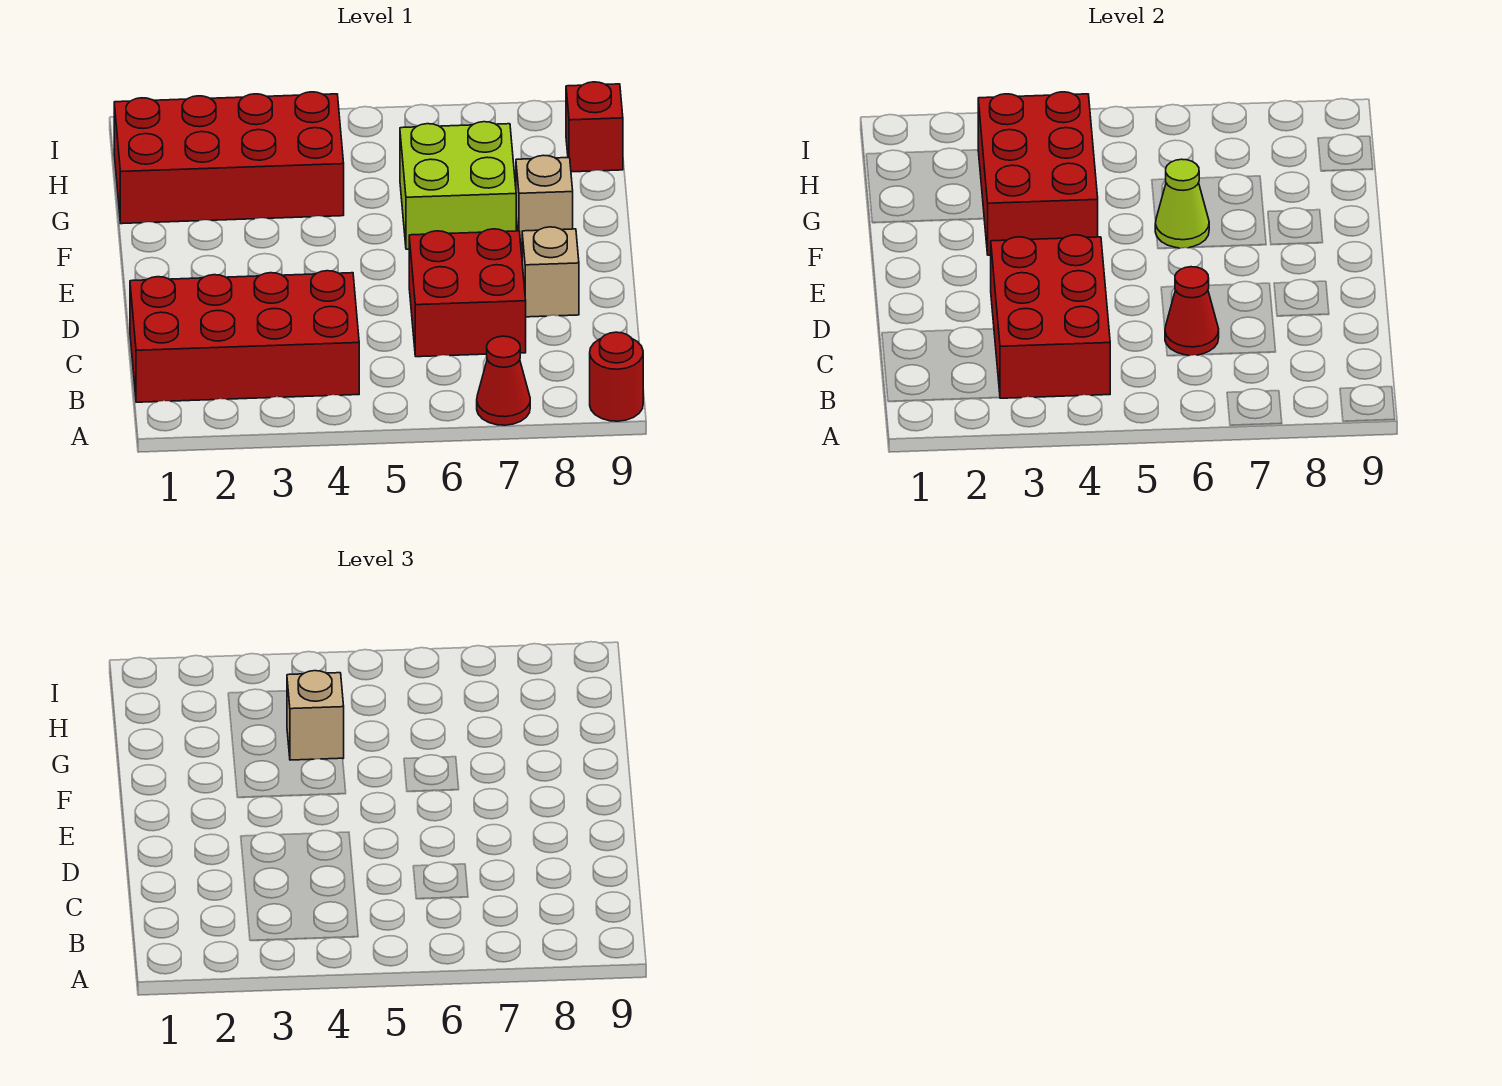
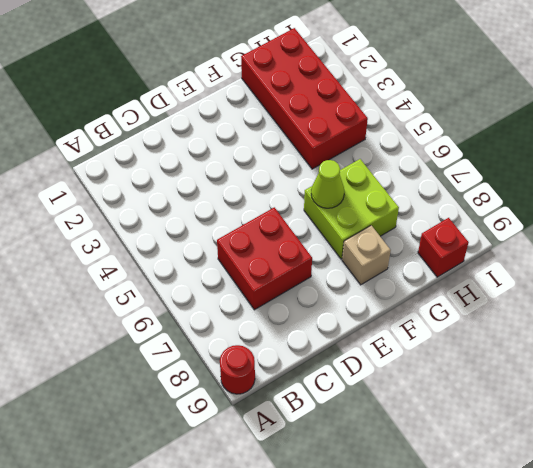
none -> red cone A7 level 1
none -> red brick B1:C4 level 1
none -> tan brick D8 level 1

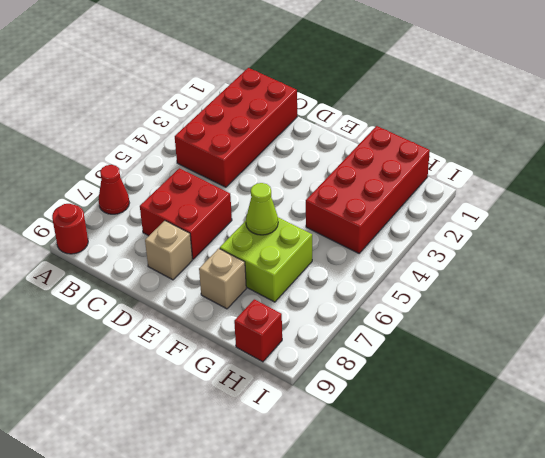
none -> red brick B3:D4 level 2
none -> red cone C6 level 2
none -> red brick F3:H4 level 2

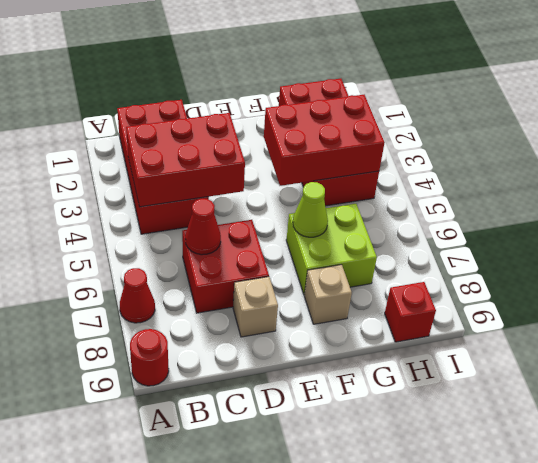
none -> tan brick G4 level 3

